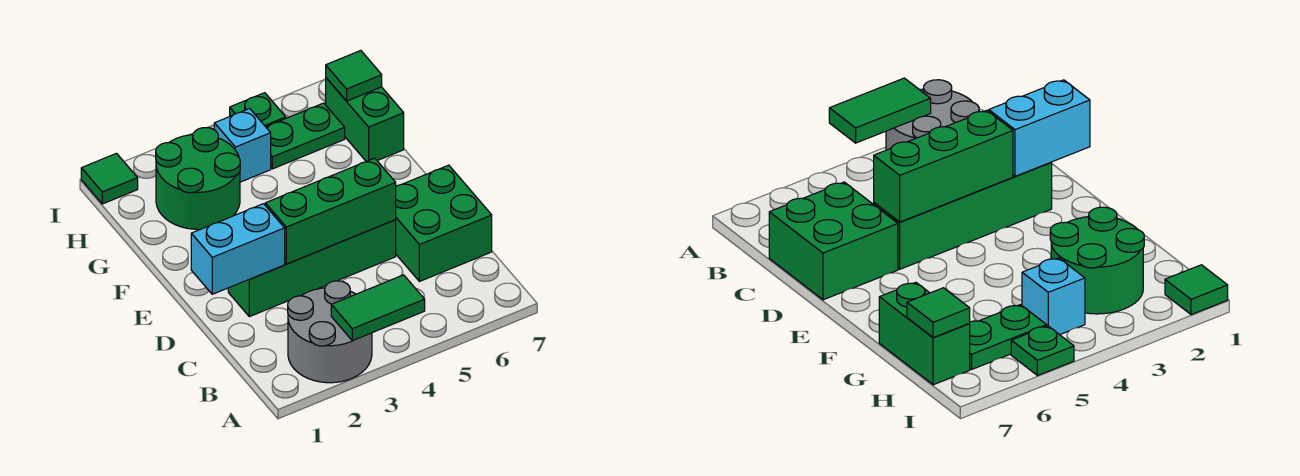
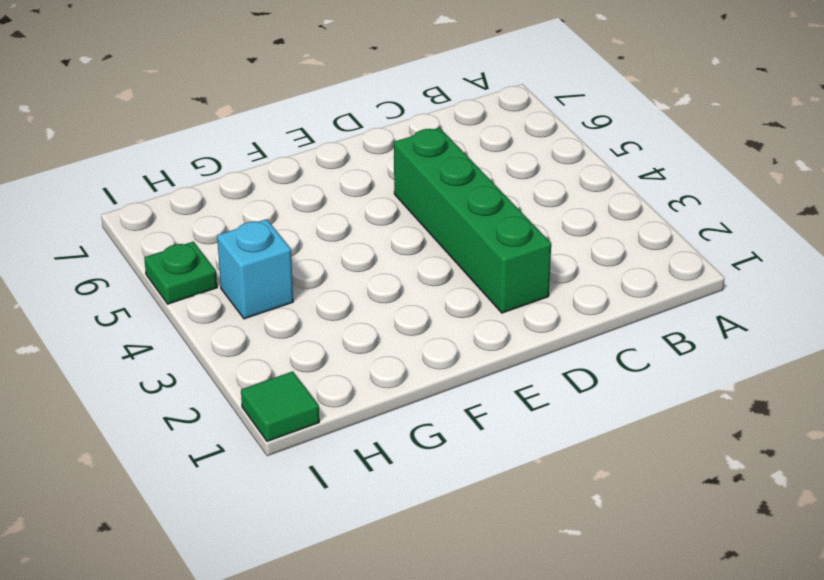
none -> grey round brick A2:B3 level 1
none -> green brick C6:D7 level 1
none -> green round brick G2:H3 level 1

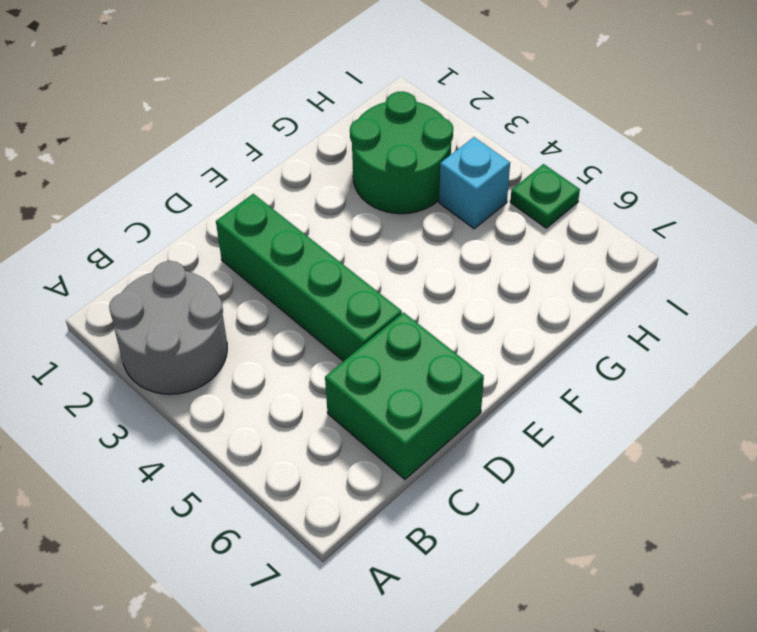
none -> green brick G7:H7 level 1
none -> green plate H5:H6 level 1
none -> green tile I1 level 1

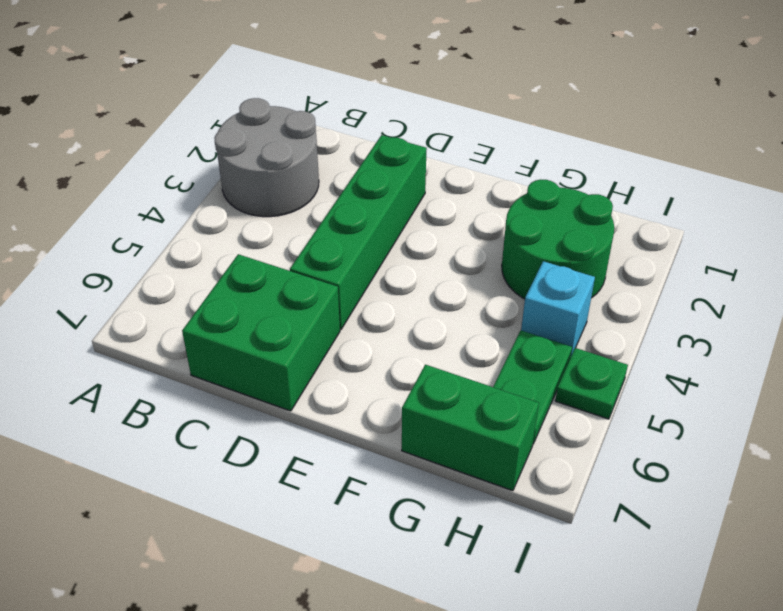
none -> green tile I1 level 1
none -> green tile A3:A4 level 2
none -> cyan brick D1:D2 level 2

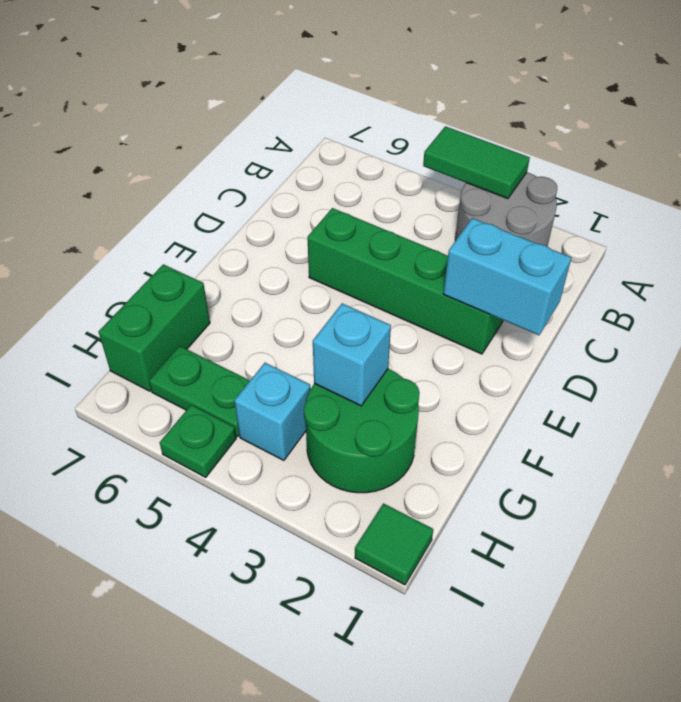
cyan brick G3 level 2 -> none
none -> green brick C6:D7 level 1
none -> green brick D3:D5 level 2
none -> green tile H7 level 2

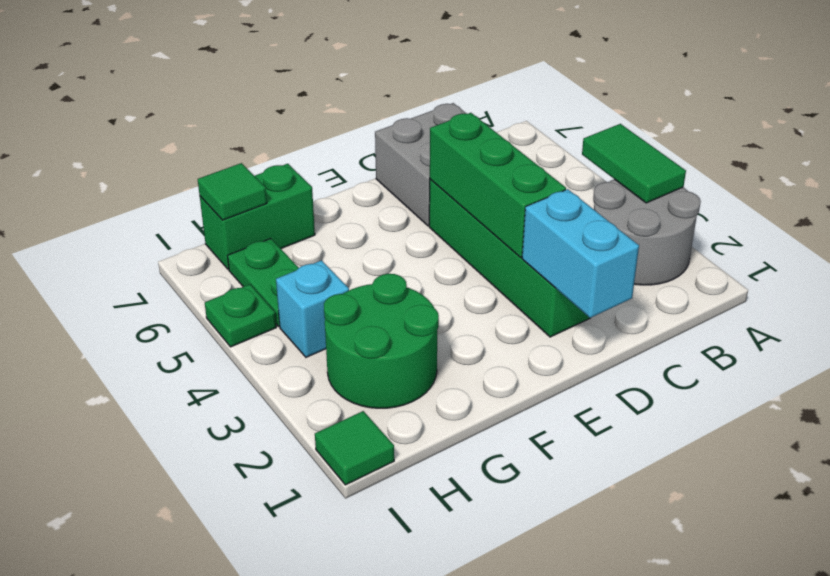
grey brick C6:D7 level 1 -> green brick C6:D7 level 1

